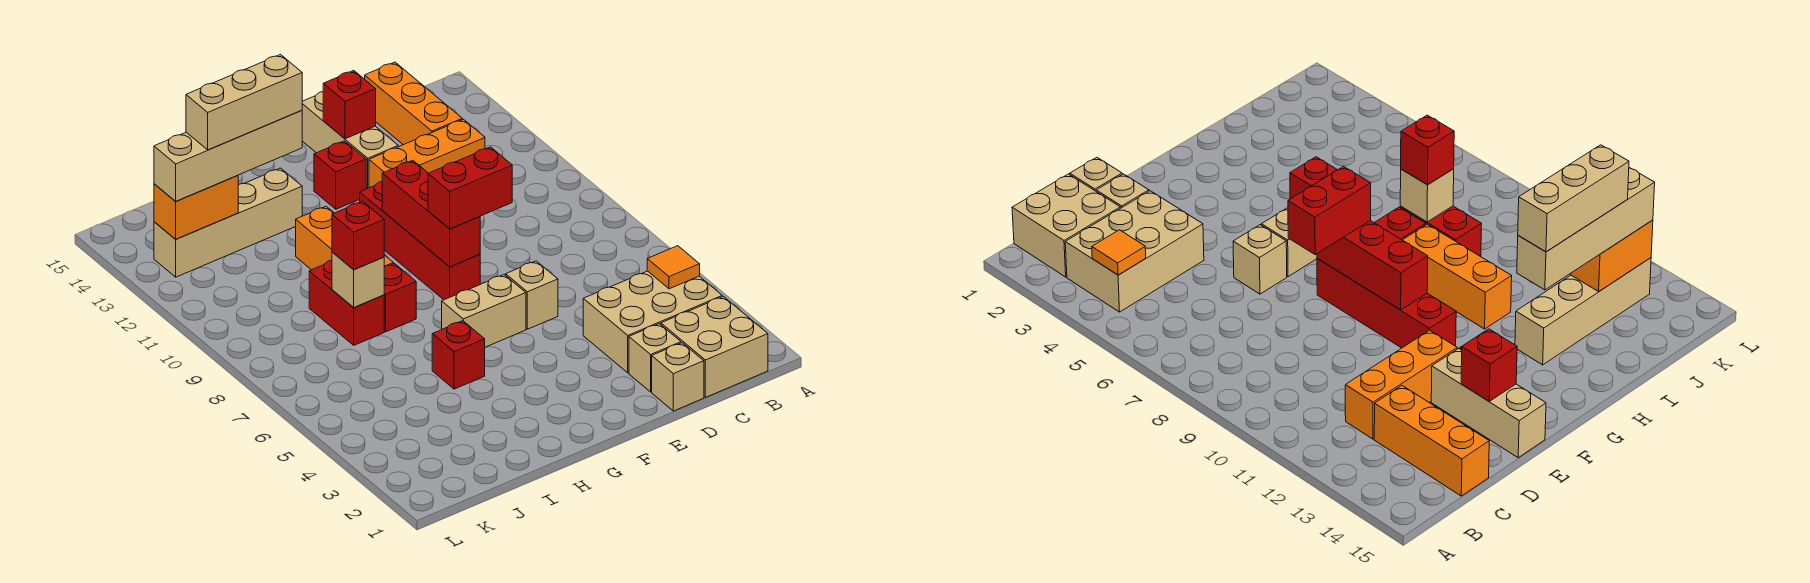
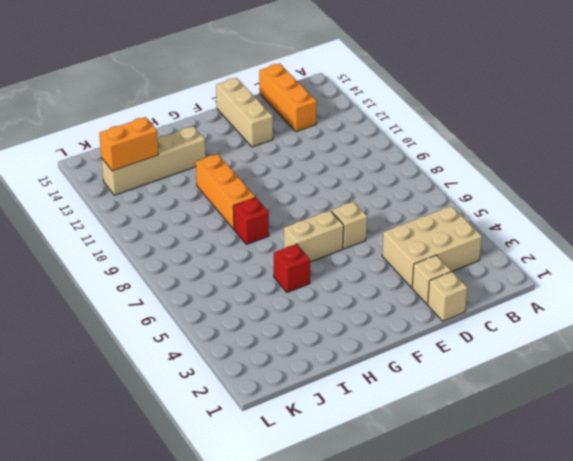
none -> tan brick B1:C2 level 1
none -> orange brick C12:E12 level 1
none -> red brick F8:F11 level 1

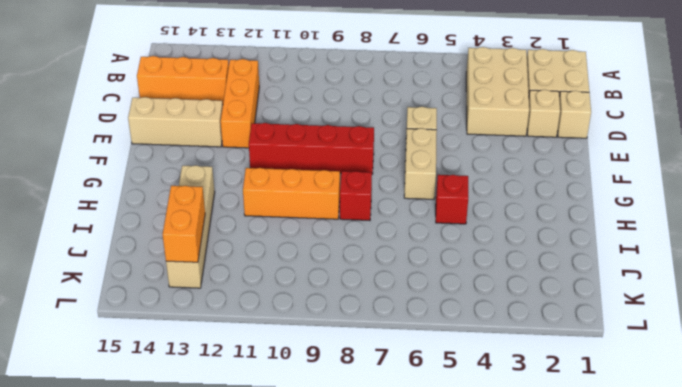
none -> red brick F13 level 1
none -> red brick I8:I9 level 1
none -> orange tile B4 level 2

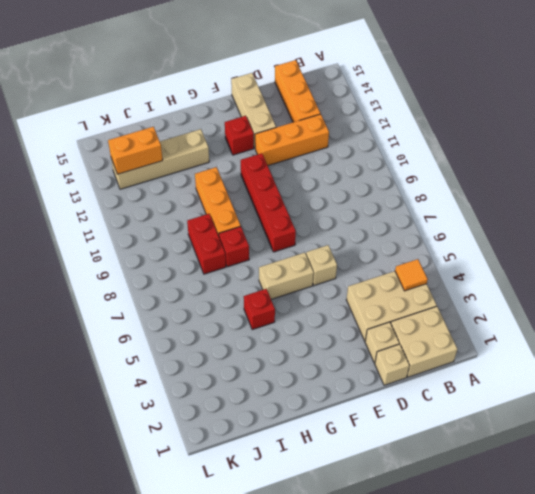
none -> red brick E14 level 2
none -> red brick F8:F10 level 2
none -> tan brick I8 level 2

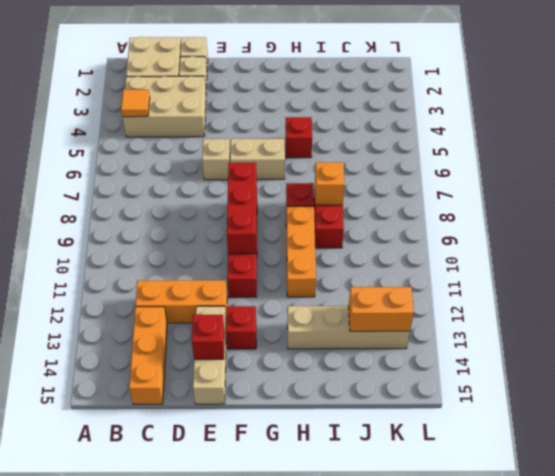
orange brick I8 level 2 -> tan brick I8 level 2
none -> red brick E8:F8 level 3
none -> tan brick H13:K13 level 3
none -> red brick I8 level 3

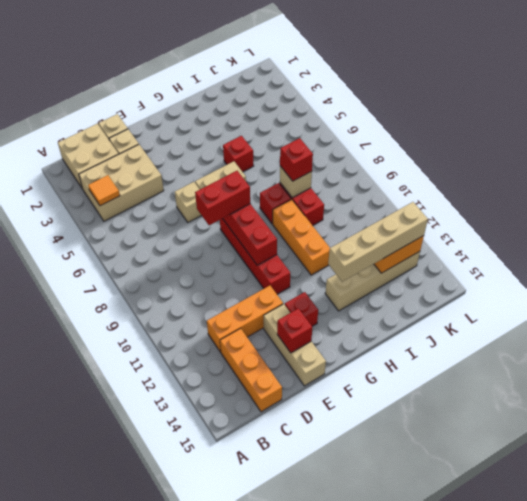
none -> tan brick H13:J13 level 4

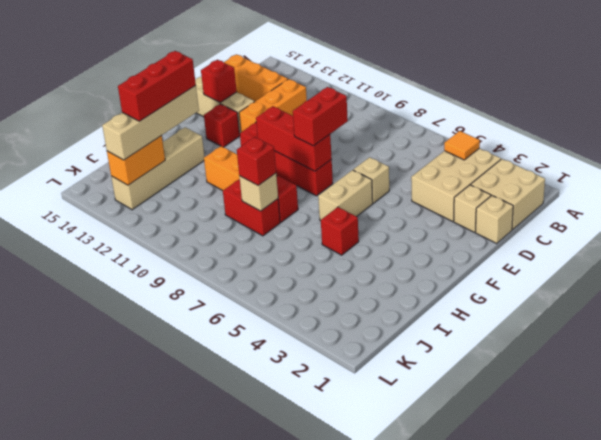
red brick H13:J13 level 4 -> tan brick H13:J13 level 4

